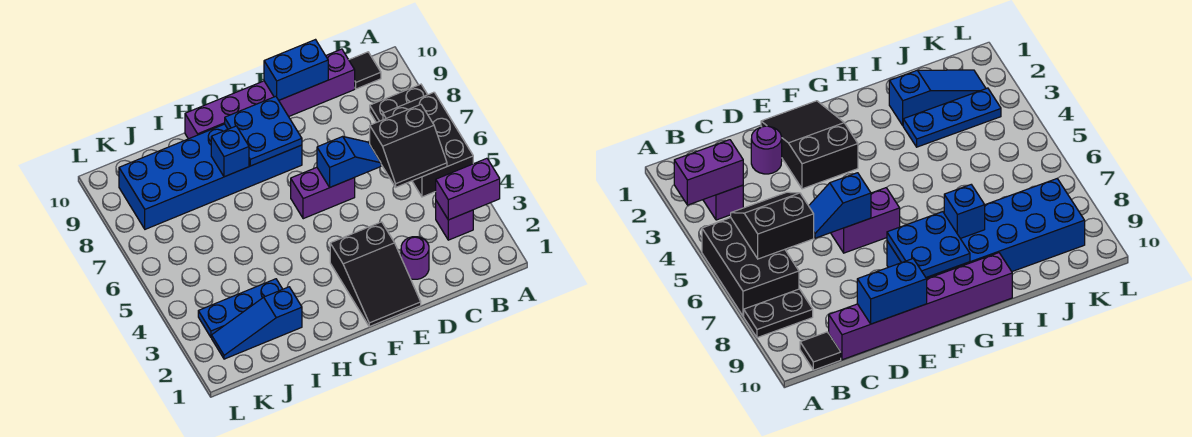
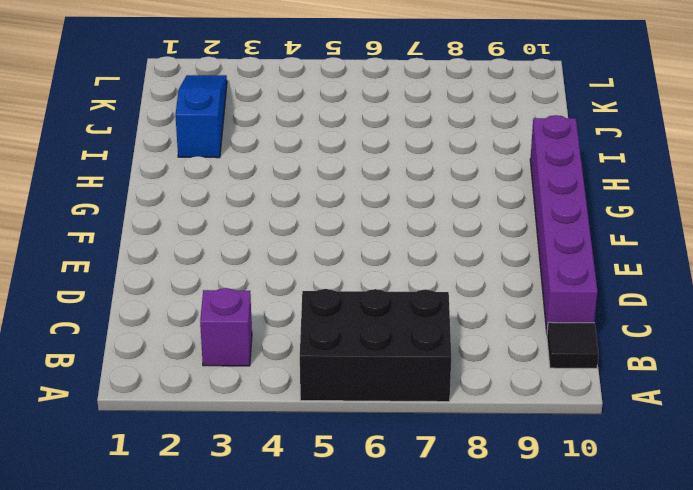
none -> black plate A8:B8 level 1
none -> purple round brick D2 level 1
none -> black slope E1:F3 level 1 top 3

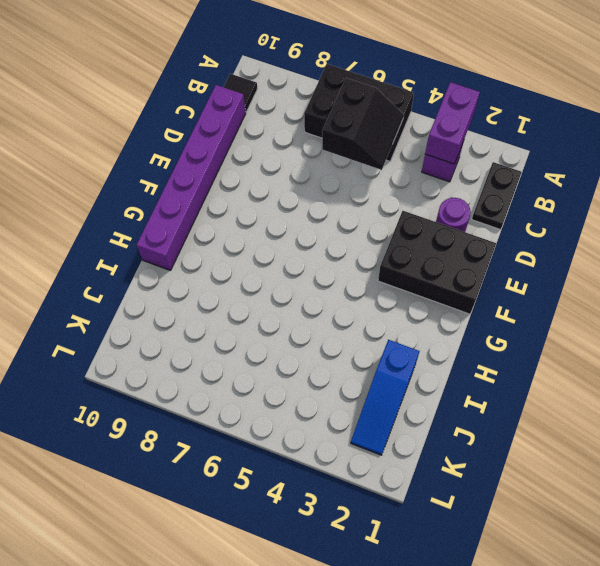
black plate B1:C1 level 1 -> black plate A8:B8 level 1
black brick E1:F3 level 1 -> black slope E1:F3 level 1 top 3
none -> purple brick E6:F6 level 1
none -> blue brick F8:K9 level 1
none -> blue plate I3:K3 level 1

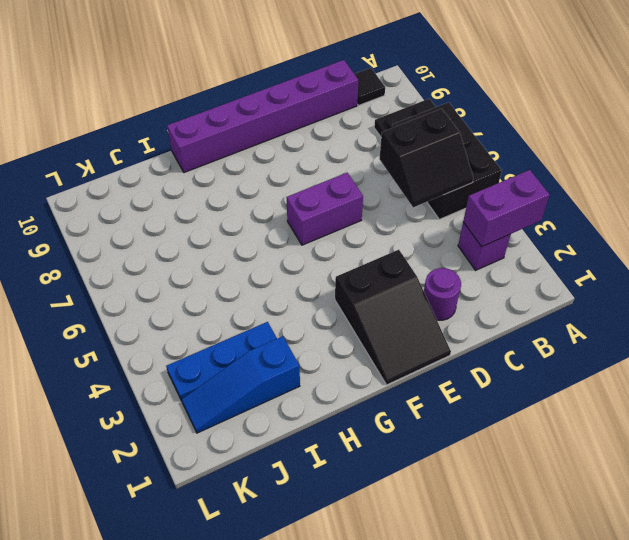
none -> blue brick F8:K9 level 1
none -> blue slope D6:E6 level 2 top E
none -> blue brick D10:E10 level 2

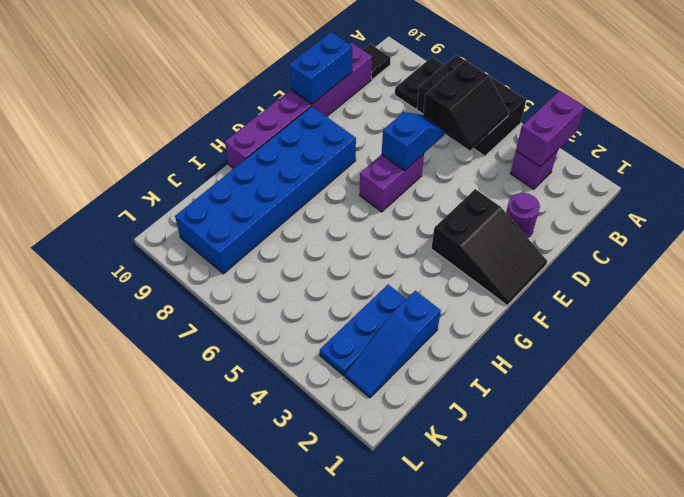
none -> blue plate F8:G9 level 2
none -> blue brick H8 level 2

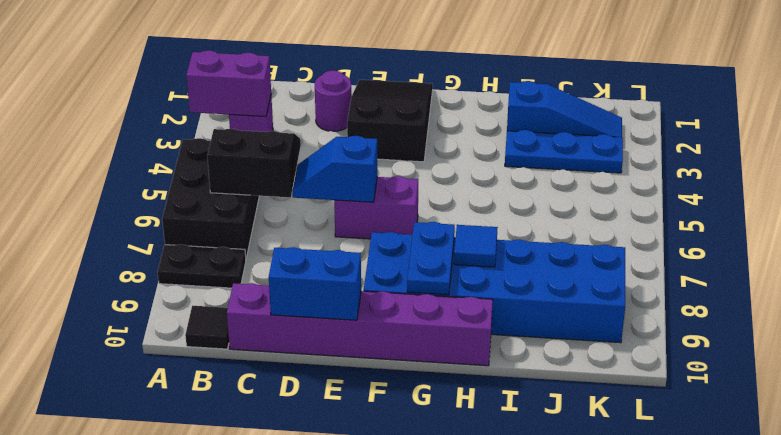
blue plate G8:G9 level 2 -> blue plate F8:G9 level 2
blue tile H8 level 2 -> blue brick H8 level 2

